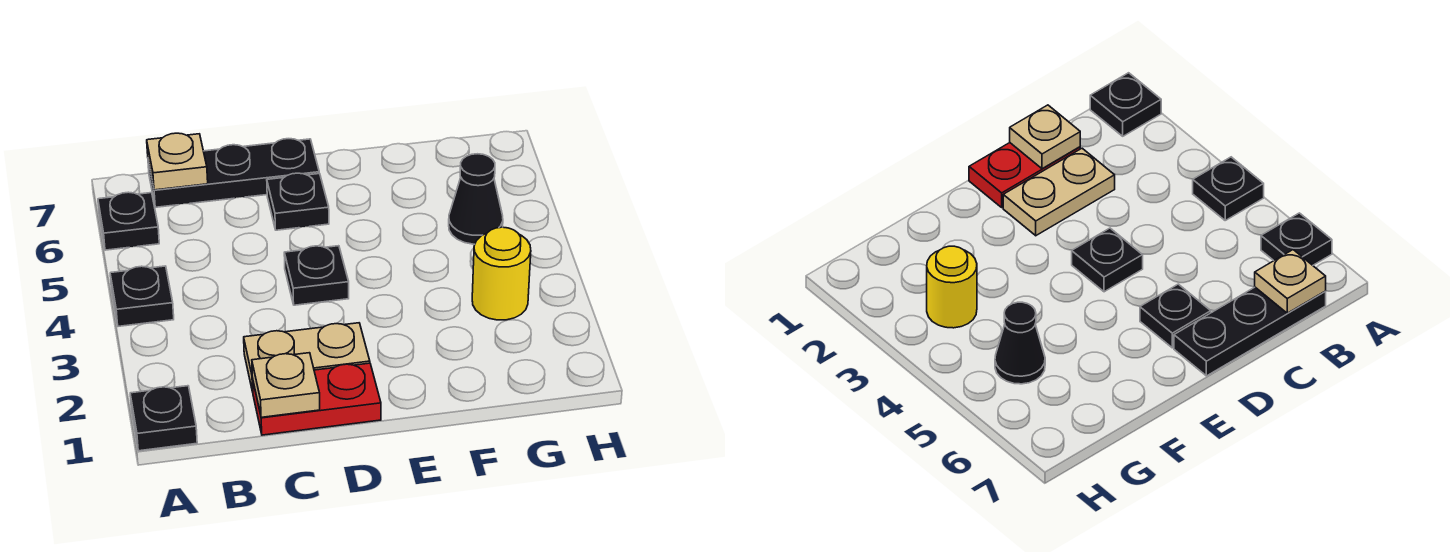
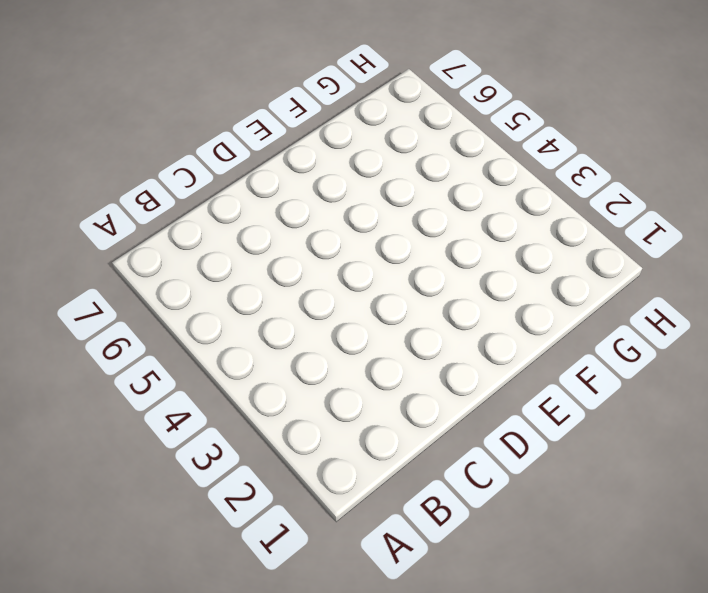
none -> black plate A1 level 1
none -> black plate A4 level 1
none -> black plate A6 level 1

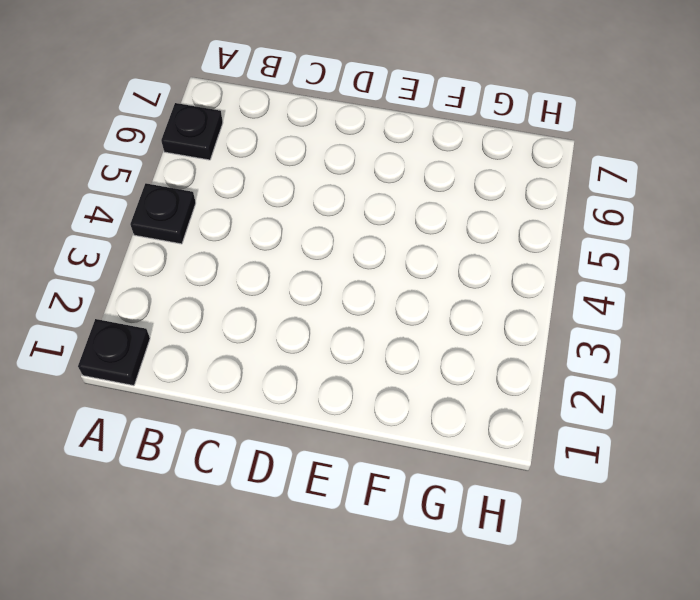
none -> black plate B7:D7 level 1
none -> red plate C1:D1 level 1
none -> tan plate C2:D2 level 1

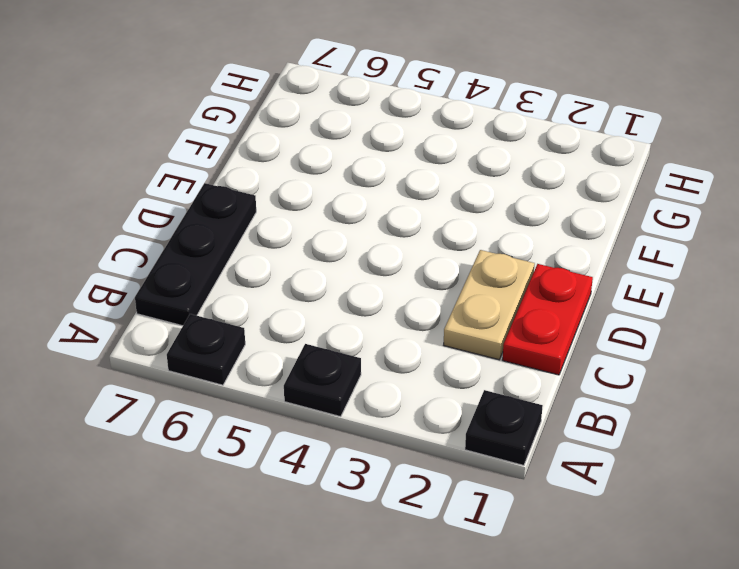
none -> black plate D4 level 1
none -> black plate D6 level 1
none -> yellow round brick G3 level 1

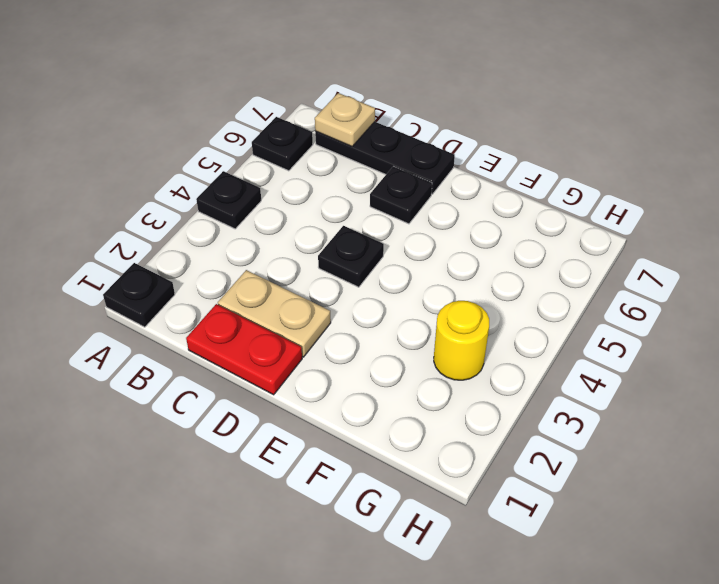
none -> black cone G5 level 1
none -> tan plate C1 level 2

